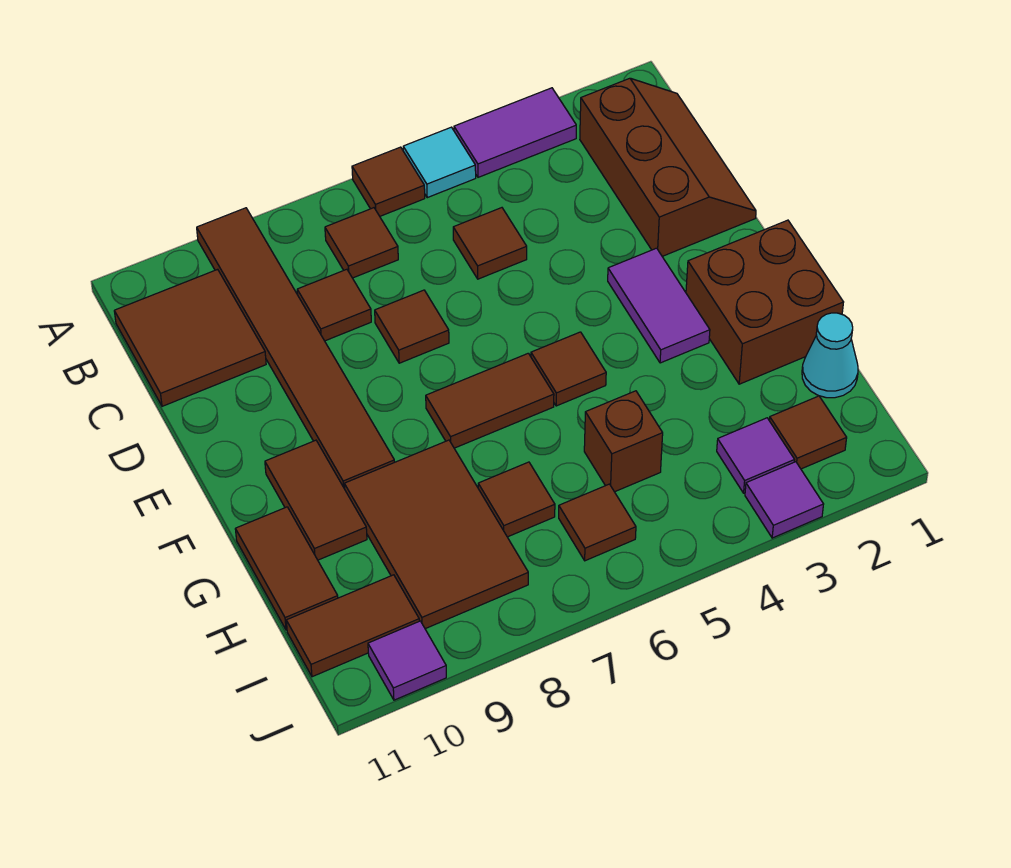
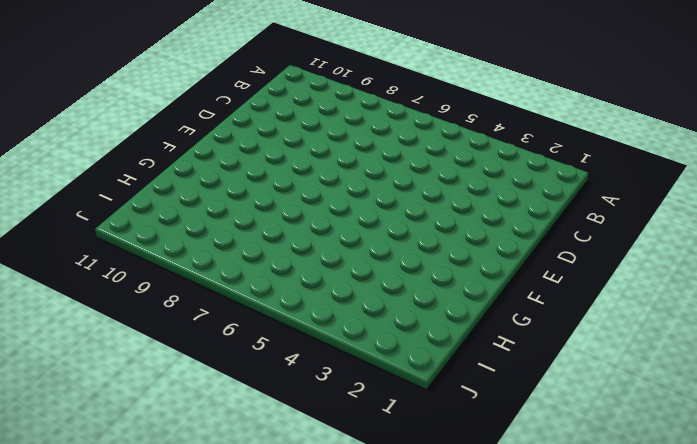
none -> purple tile A3:A4 level 1
none -> cyan tile A5 level 1
none -> brown tile A6 level 1

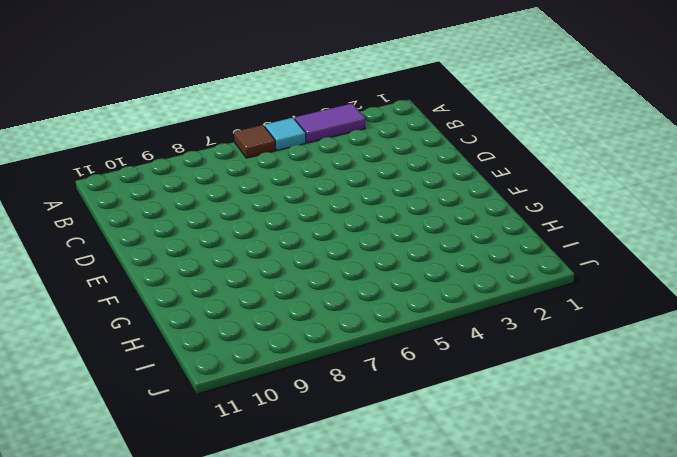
none -> brown tile A9:F9 level 1
none -> brown slope B1:D2 level 1 top 2
none -> brown tile B7 level 1

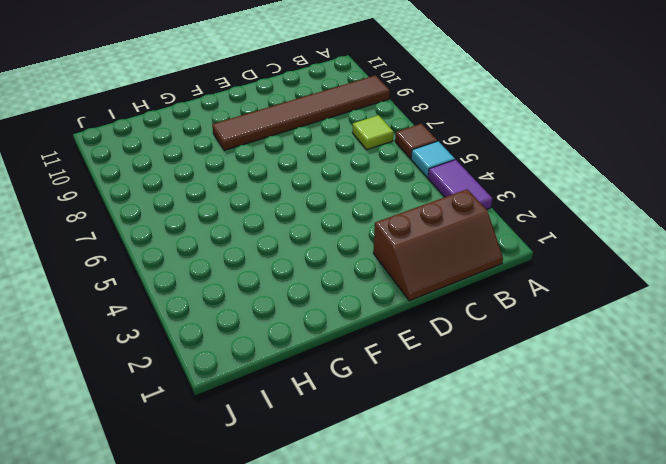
lime tile B7 level 1 -> brown tile B7 level 1
none -> brown tile B10:C11 level 1
none -> brown tile C5 level 1
none -> brown tile C8 level 1

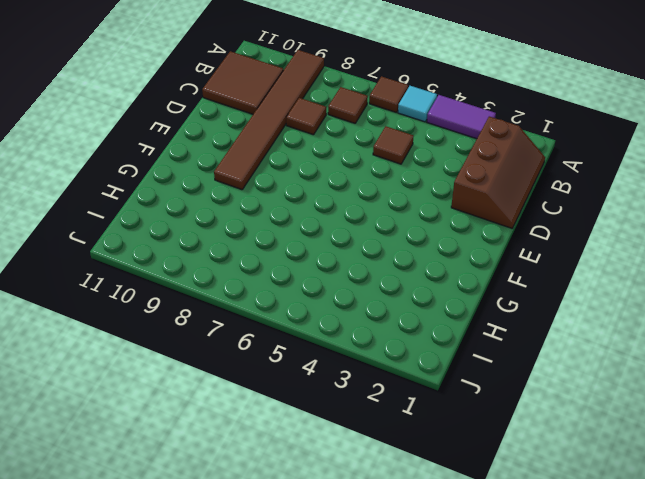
none -> brown tile D7 level 1
none -> purple tile E3:F3 level 1
none -> brown brick F1:G2 level 1

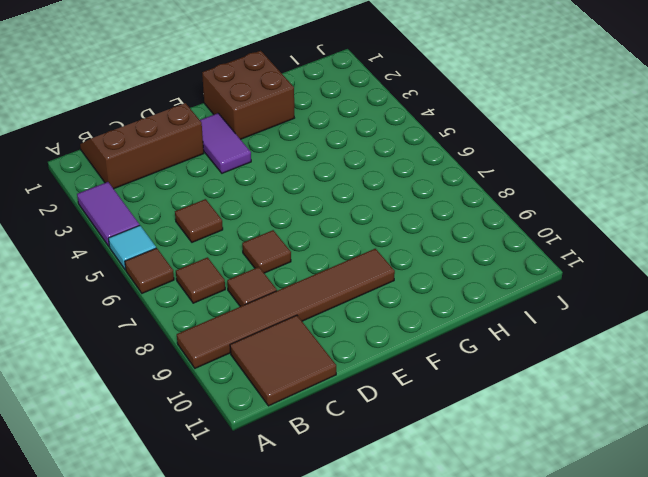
purple tile E2:E3 level 1 -> purple tile E3:F3 level 1
none -> brown tile F5 level 1
none -> brown tile F6:F7 level 1
none -> brown tile F10:G10 level 1

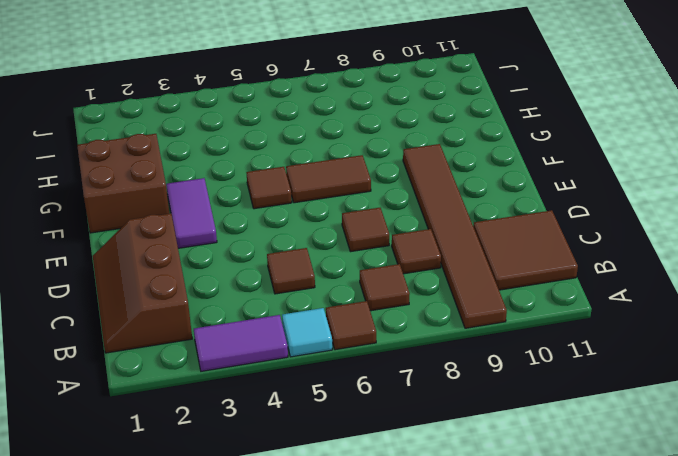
none -> brown tile F10:G10 level 1
none -> brown tile G8:I9 level 1
none -> brown tile G11:H11 level 1

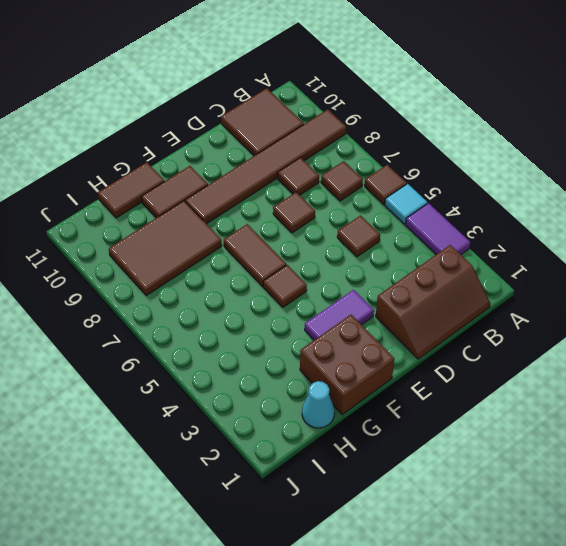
none -> brown brick H5 level 1
none -> brown tile H7 level 1
none -> brown tile I2 level 1

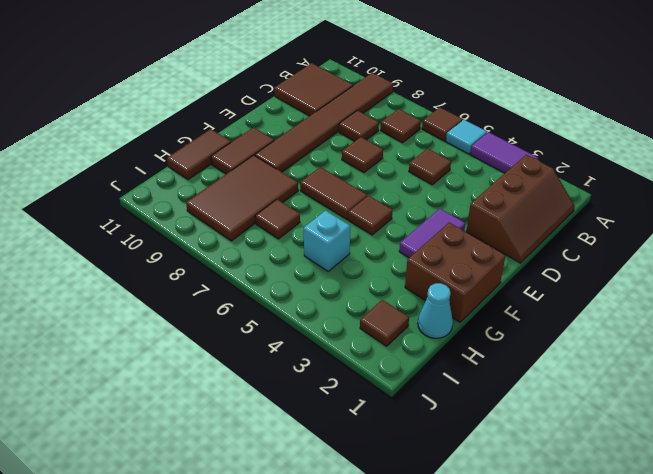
cyan brick H5 level 1 -> brown brick H5 level 1
none -> purple tile I3 level 1
none -> brown tile I6 level 1
none -> brown tile I10:I11 level 1

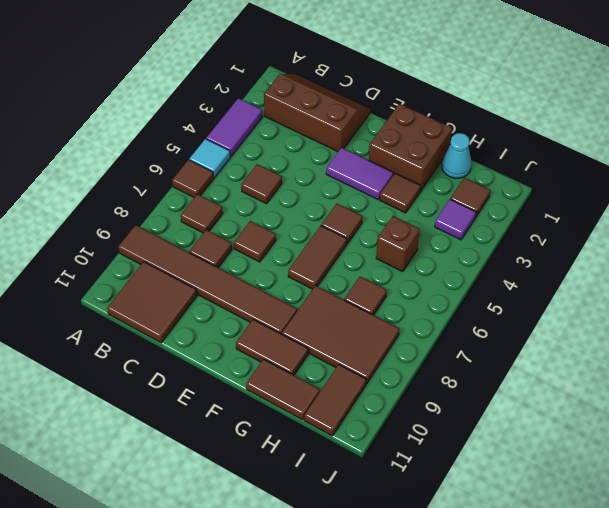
brown tile G3 level 1 -> brown tile I6 level 1
none -> purple tile J3 level 1
none -> purple tile J10 level 1

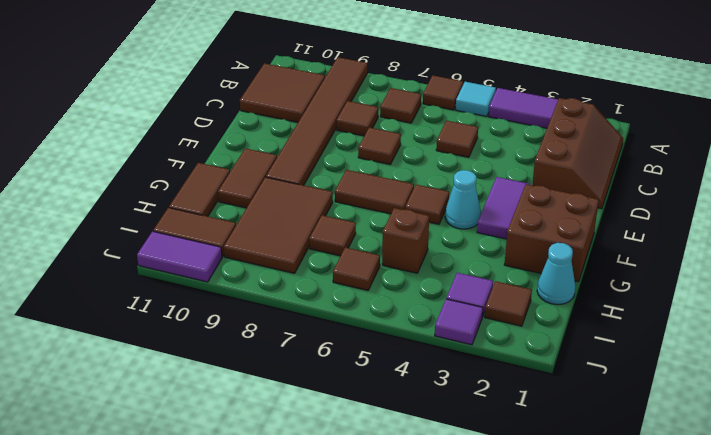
cyan cone F4 level 1 -> none
purple tile J10:J11 level 1 -> purple tile J10 level 1

